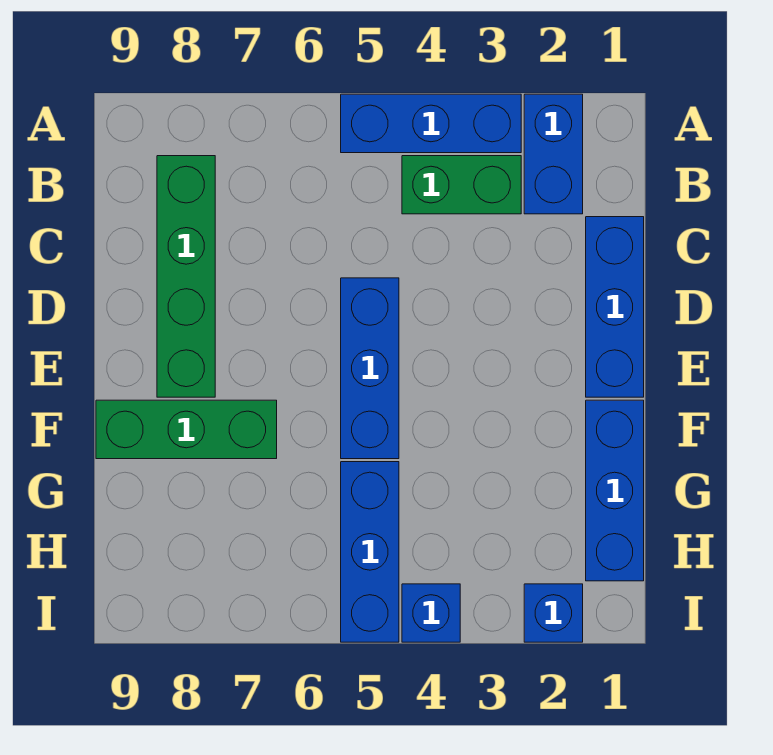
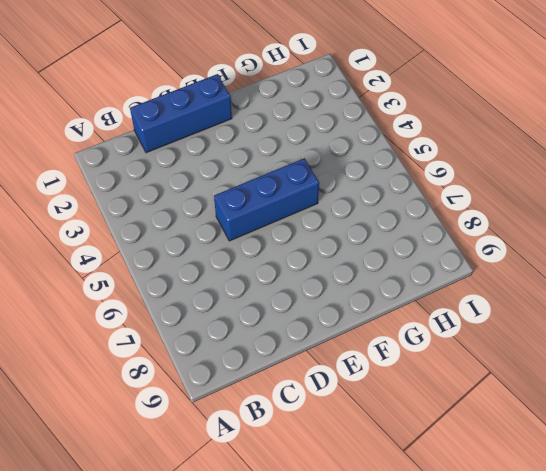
none -> blue brick A2:B2 level 1
none -> blue brick A3:A5 level 1

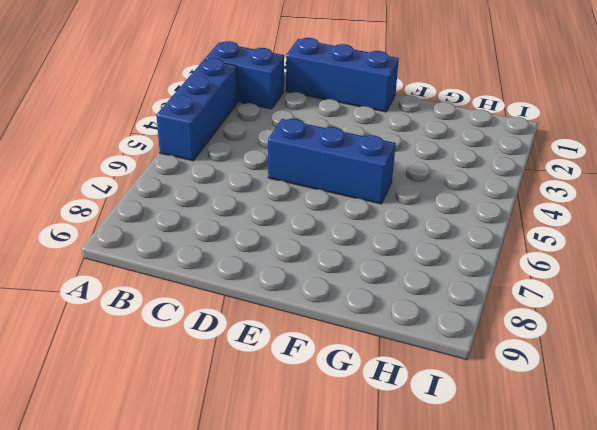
none -> green brick B3:B4 level 1
none -> green brick B8:E8 level 1

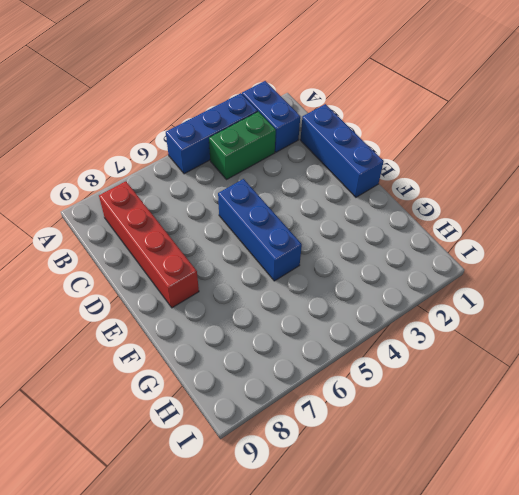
red brick B8:E8 level 1 -> green brick B8:E8 level 1
none -> blue brick F1:H1 level 1
none -> green brick F7:F9 level 1

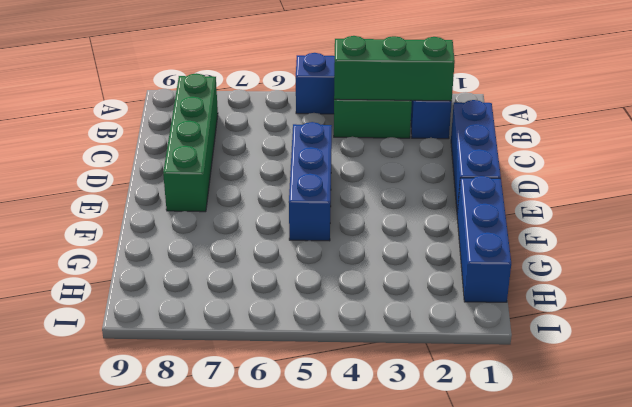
green brick B2:B4 level 2 -> green brick F7:F9 level 1
none -> blue brick G5:I5 level 1
none -> blue brick I2 level 1

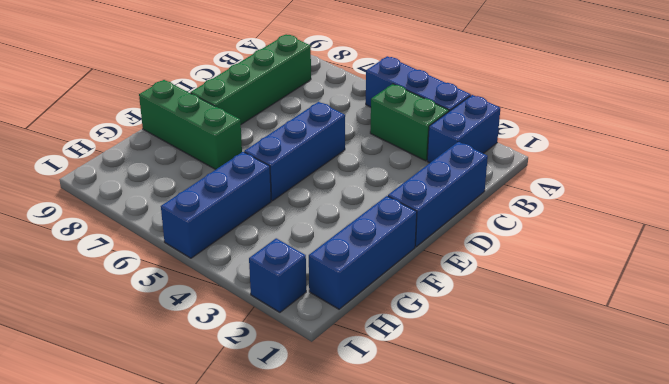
none -> blue brick I4 level 1

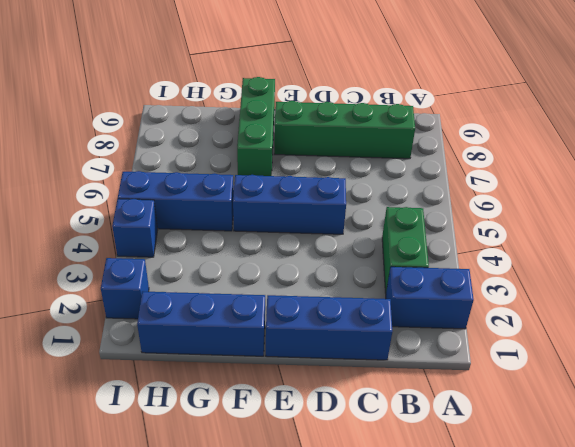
none -> blue brick A3:A5 level 1

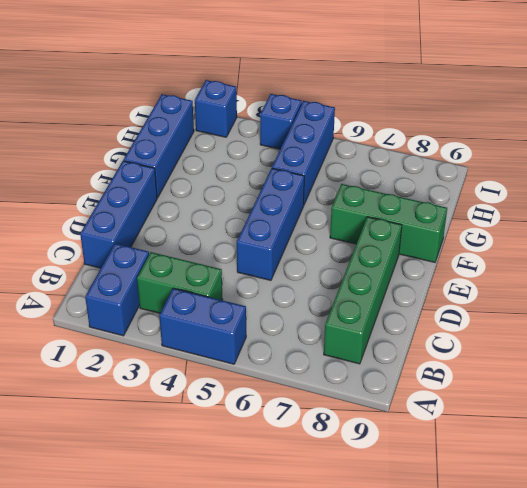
blue brick A4:A5 level 1 -> blue brick A3:A5 level 1

